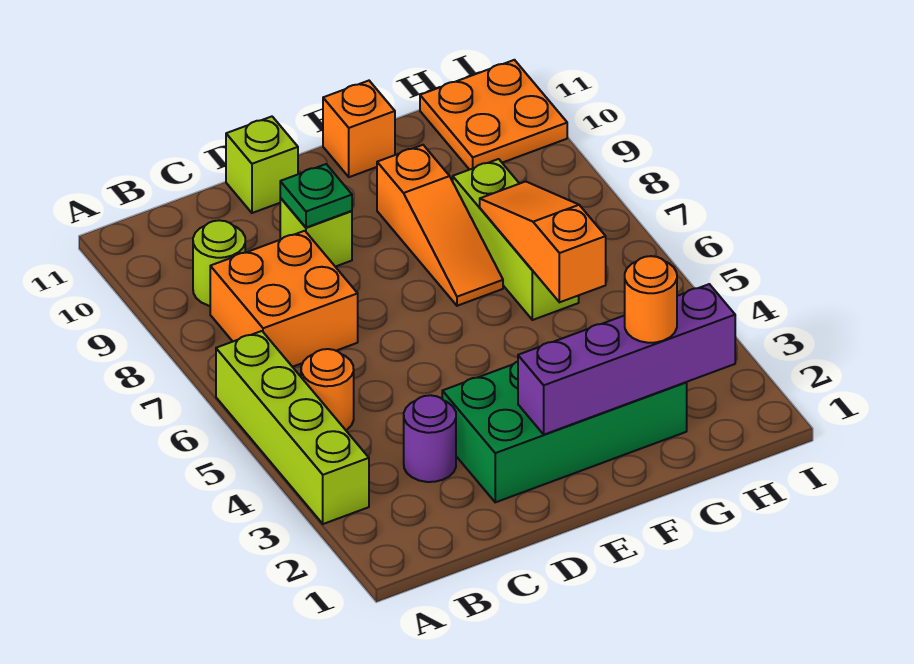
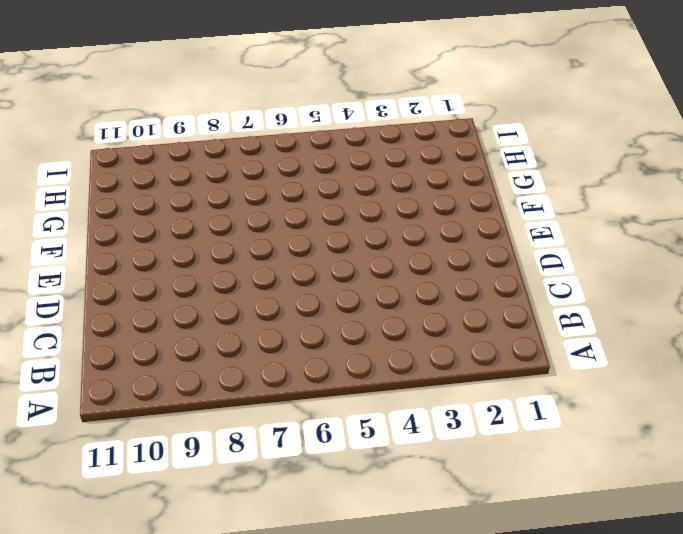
none -> lime brick A3:A6 level 1
none -> orange round brick B5 level 1
none -> orange brick B7:C8 level 1

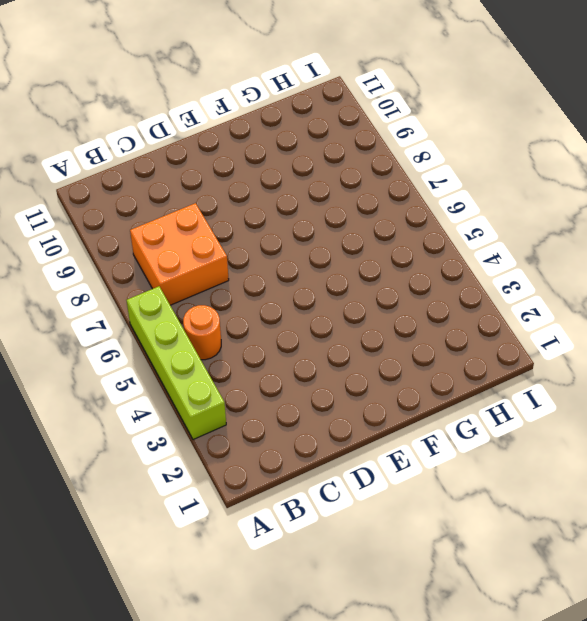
none -> lime round brick B9 level 1
none -> purple round brick C3 level 1
none -> green brick D2:G3 level 1

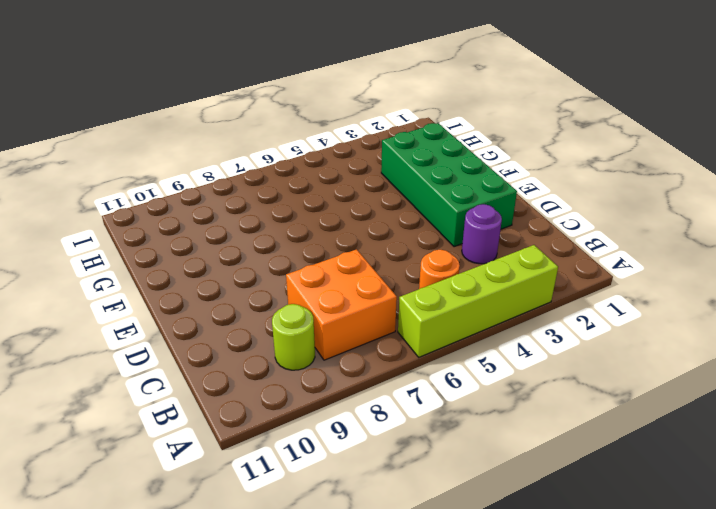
none -> lime brick D9 level 1
none -> lime brick D11 level 1
none -> orange slope F7:F9 level 1 top 9

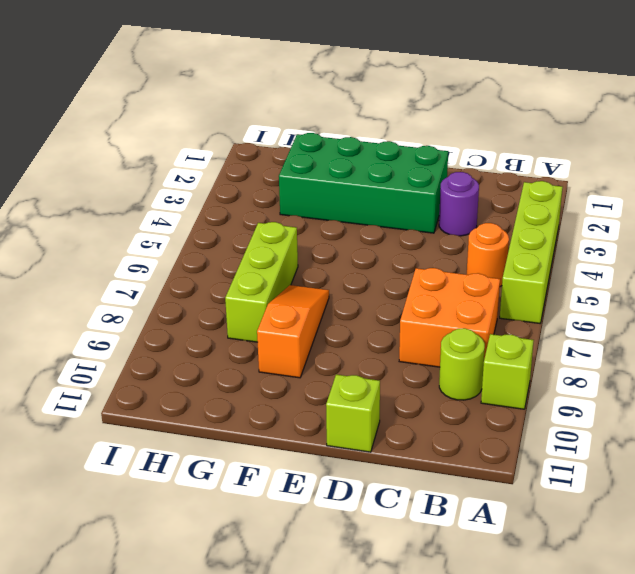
lime brick A9 level 1 -> lime brick D9 level 1
none -> orange brick F11 level 1
none -> orange plate H10:I11 level 1
none -> green plate D9 level 2

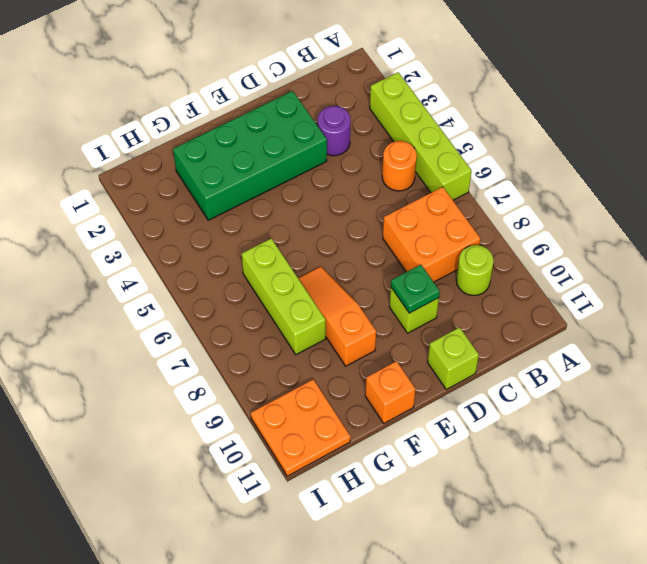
none -> purple brick E2:H2 level 2
none -> orange slope G5:G7 level 2 top 5
none -> orange round brick G2 level 3

